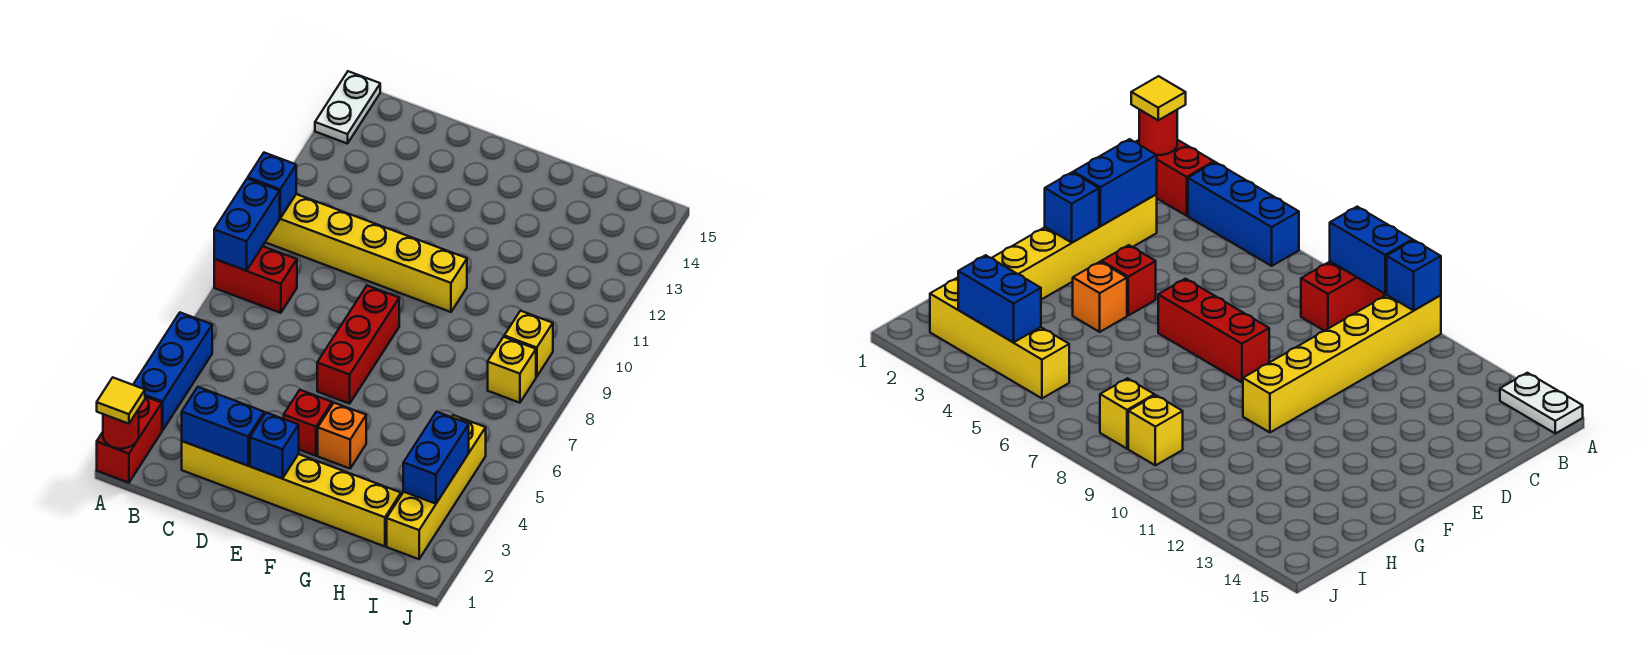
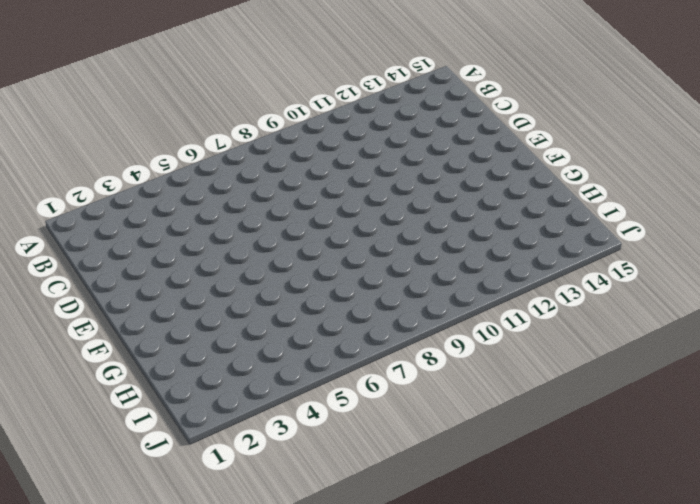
none -> red brick A1:A2 level 1
none -> blue brick A3:A5 level 1
none -> red brick A8:B8 level 1

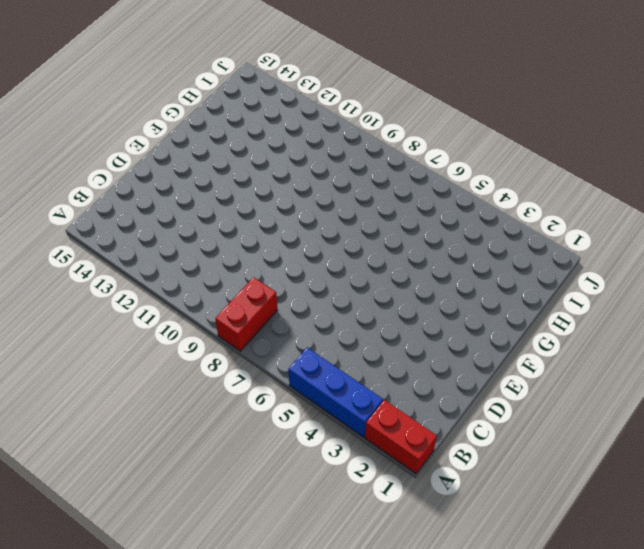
none -> yellow brick A10:F10 level 1
none -> white plate A14:A15 level 1
none -> yellow brick C2:H2 level 1

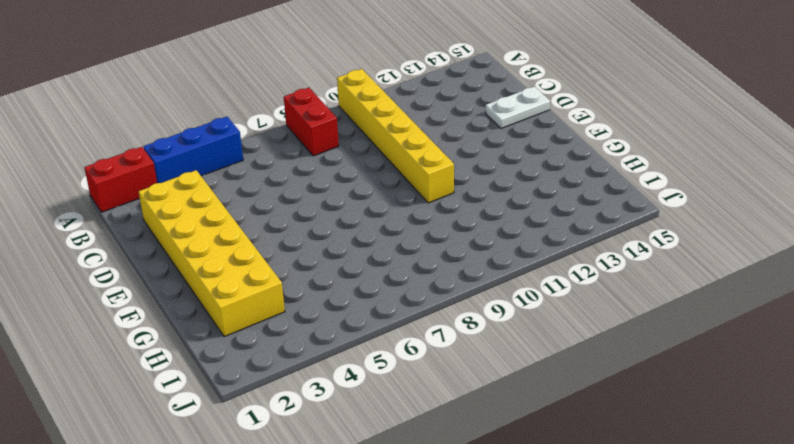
yellow brick C2:H3 level 1 -> yellow brick C2:H2 level 1
white plate D14:D15 level 1 -> white plate A14:A15 level 1
none -> red brick E4 level 1
none -> red brick E6:E8 level 1
none -> orange brick F4 level 1

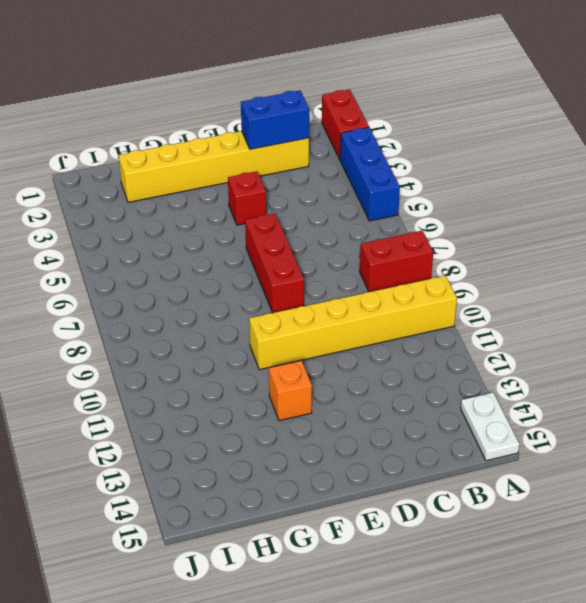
orange brick F12 level 1 -> orange brick F4 level 1
none -> yellow brick I2:I5 level 1
none -> yellow brick I8 level 1
none -> yellow brick I9 level 1

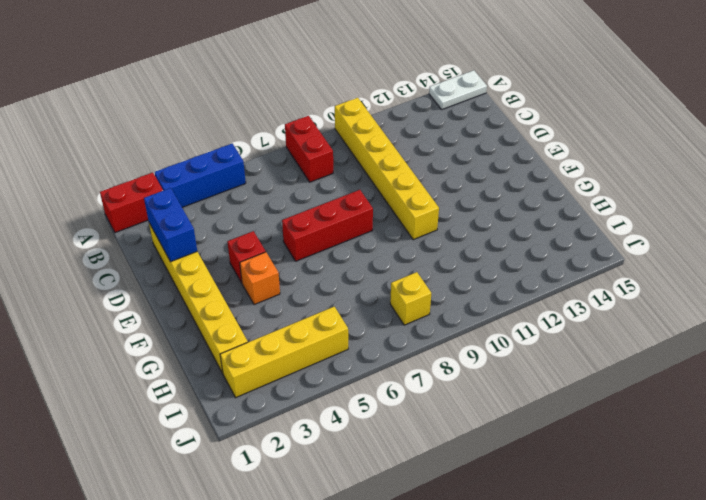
none -> yellow brick I9 level 1
none -> red round brick A1 level 2
none -> blue brick A8:A9 level 2

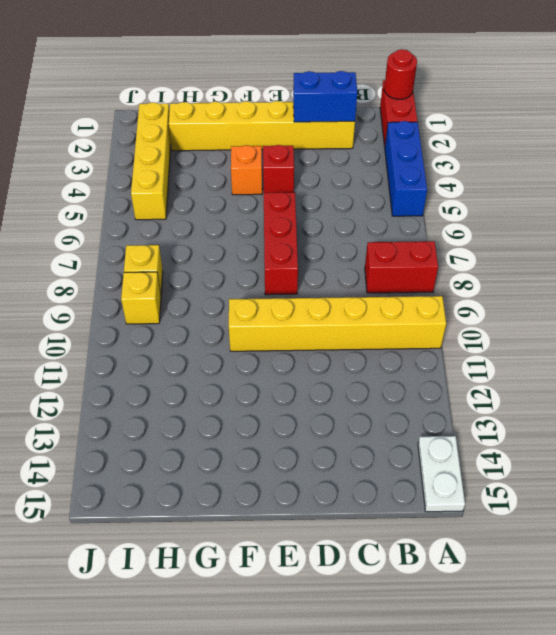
none -> blue brick A8:A9 level 2
none -> blue brick A10 level 2
none -> blue brick E2 level 2

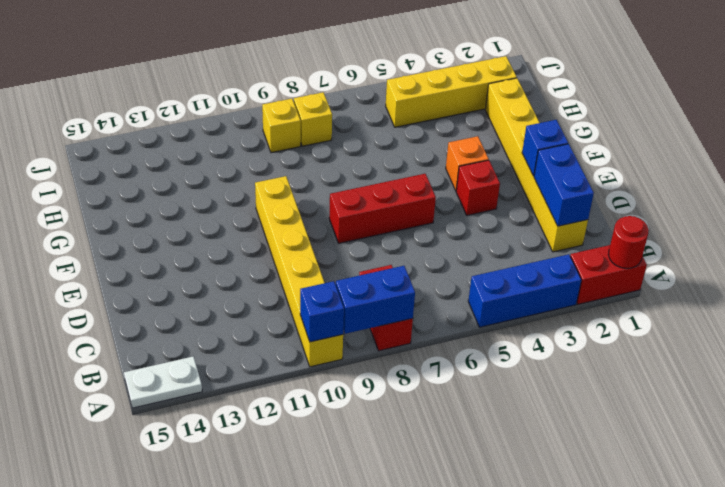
none -> blue brick I3:I4 level 2
none -> yellow tile A1 level 3

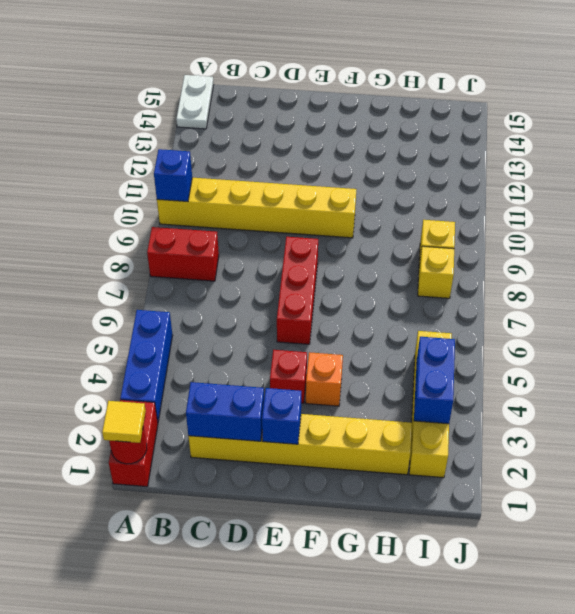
none -> blue brick A8:A9 level 2

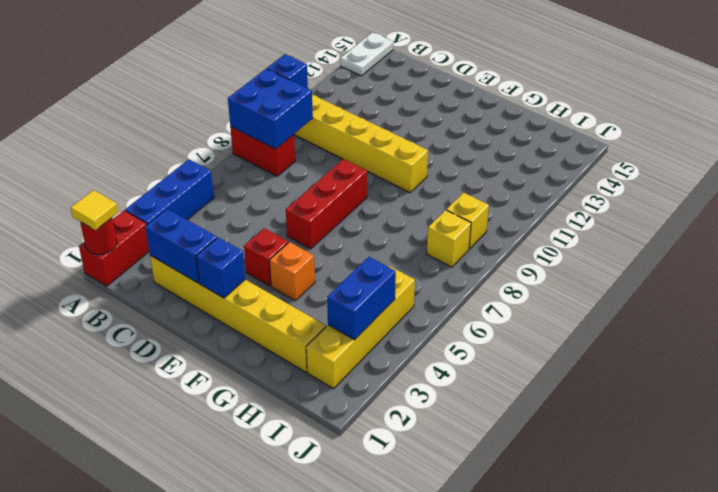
blue brick A8:B9 level 2 -> blue brick A8:A9 level 2

